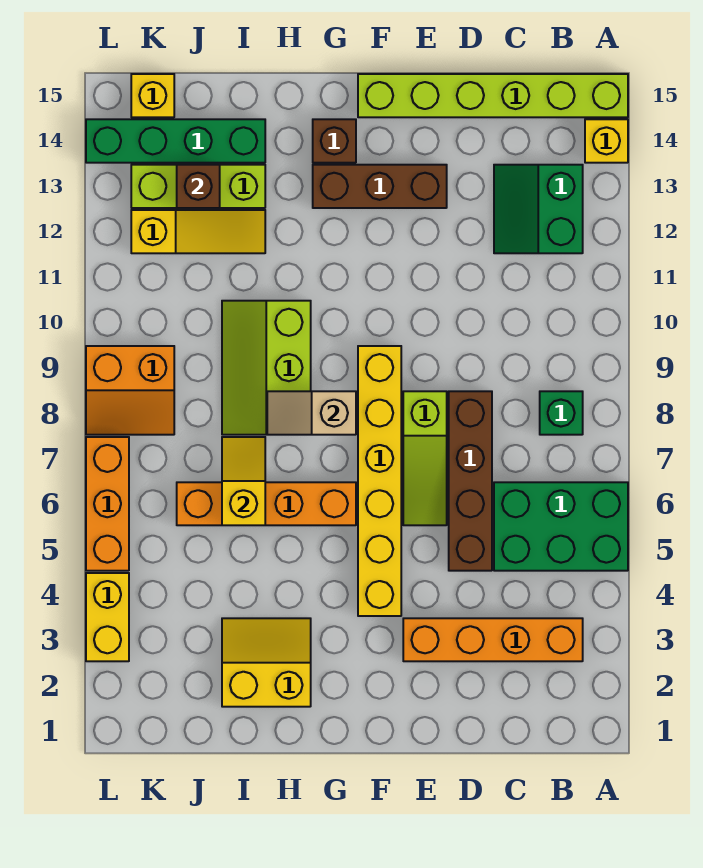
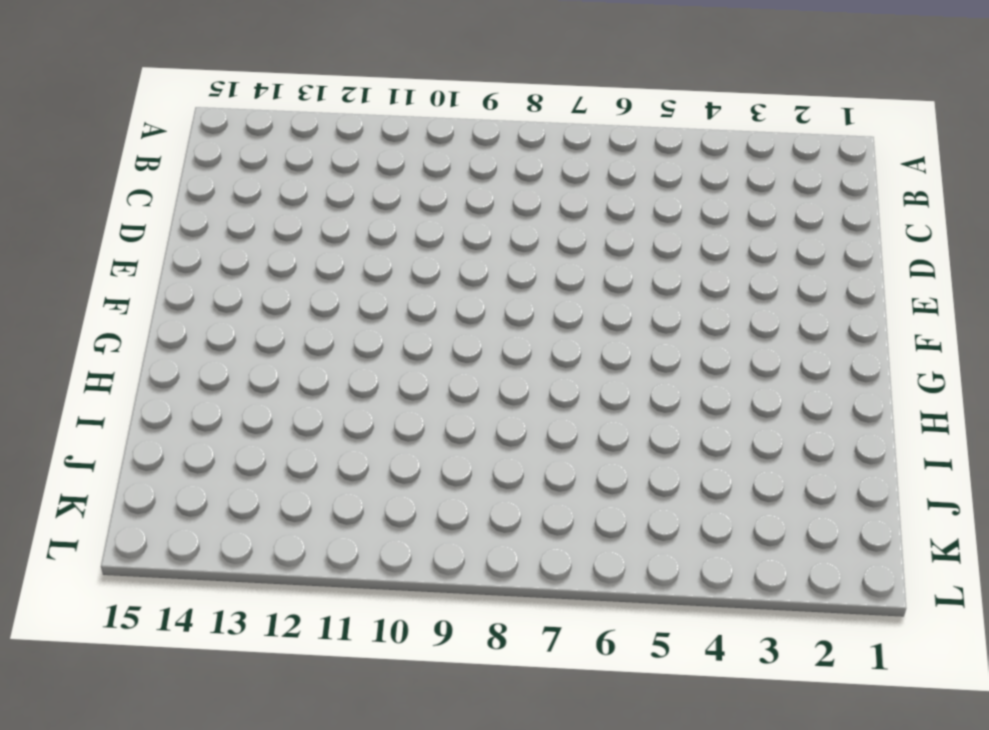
none -> green brick A5:C6 level 1
none -> yellow brick A14 level 1
none -> lime brick A15:F15 level 1

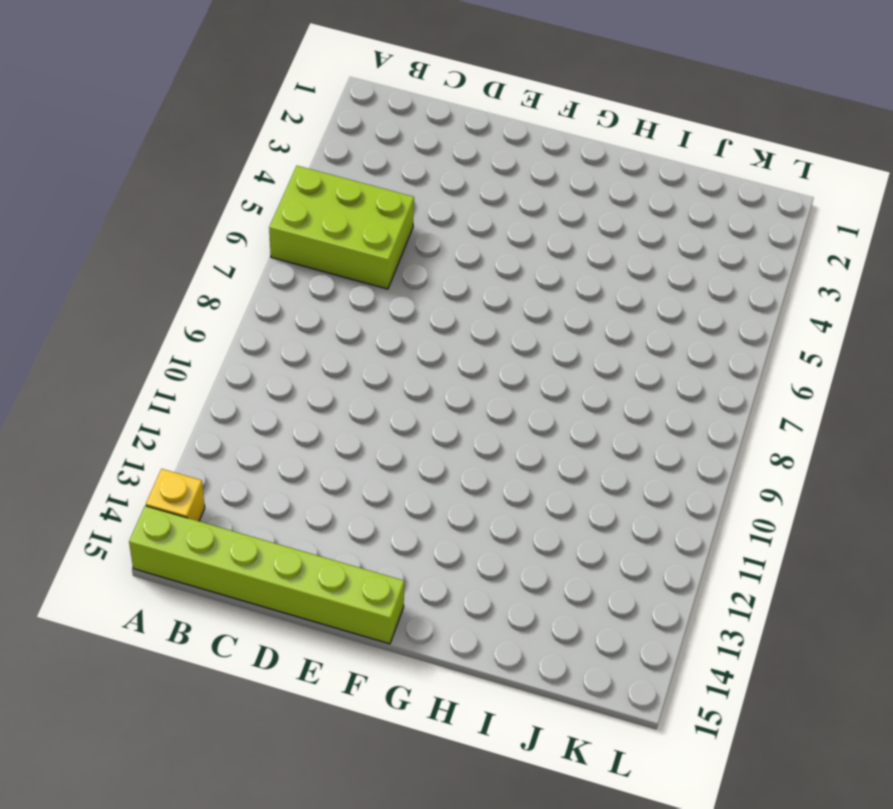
lime brick A5:C6 level 1 -> green brick A5:C6 level 1
none -> orange brick B3:E3 level 1
none -> green brick B8 level 1
none -> green slope B12:C13 level 1 top B

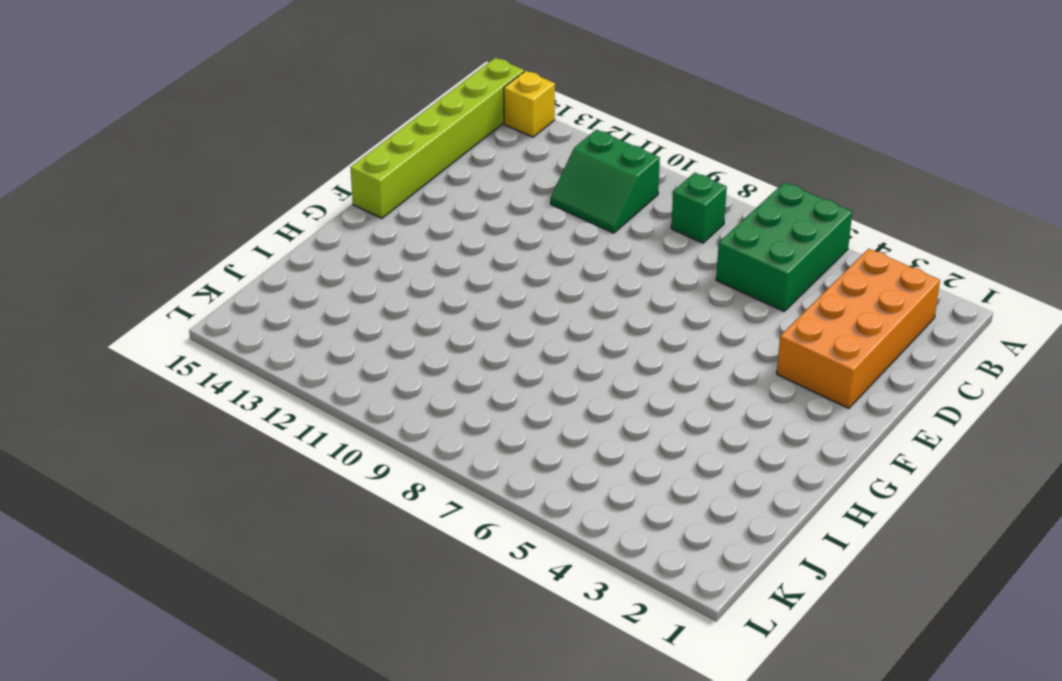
orange brick B2:E3 level 1 -> orange brick B3:E3 level 1
green slope B10:C11 level 1 top B -> green slope B12:C13 level 1 top B
none -> brown brick D5:D8 level 1
none -> lime slope E6:E8 level 1 top 8
none -> brown brick E13:G13 level 1

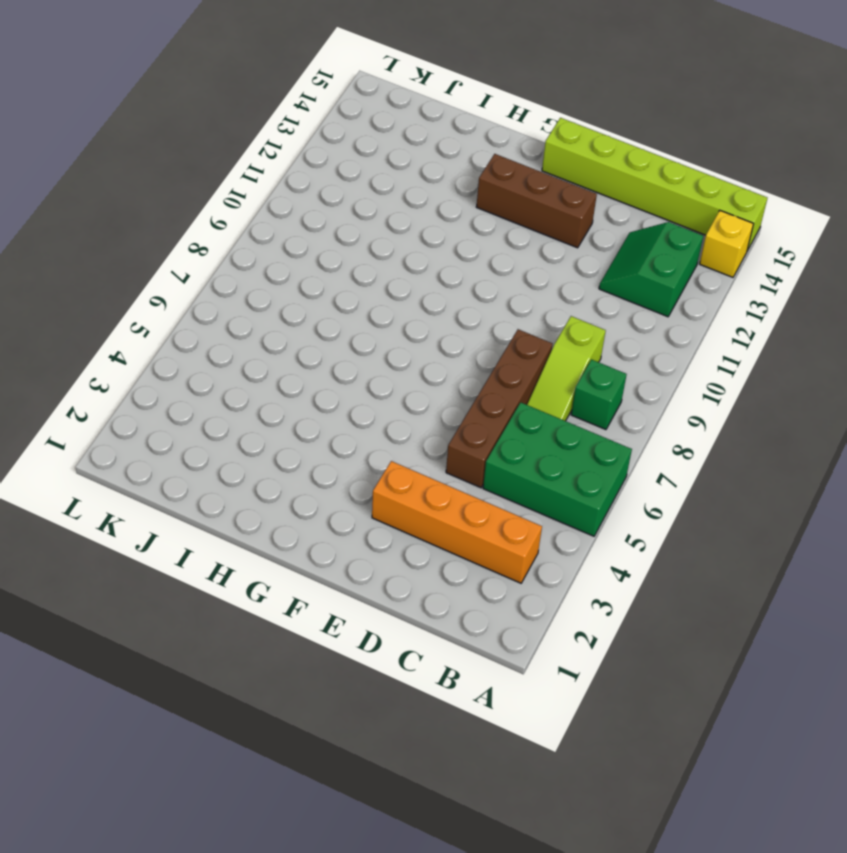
lime slope C7:C9 level 1 top 9 -> lime slope E6:E8 level 1 top 8
none -> yellow brick F4:F9 level 1
none -> orange brick G6:J6 level 1
none -> brown brick G14 level 1

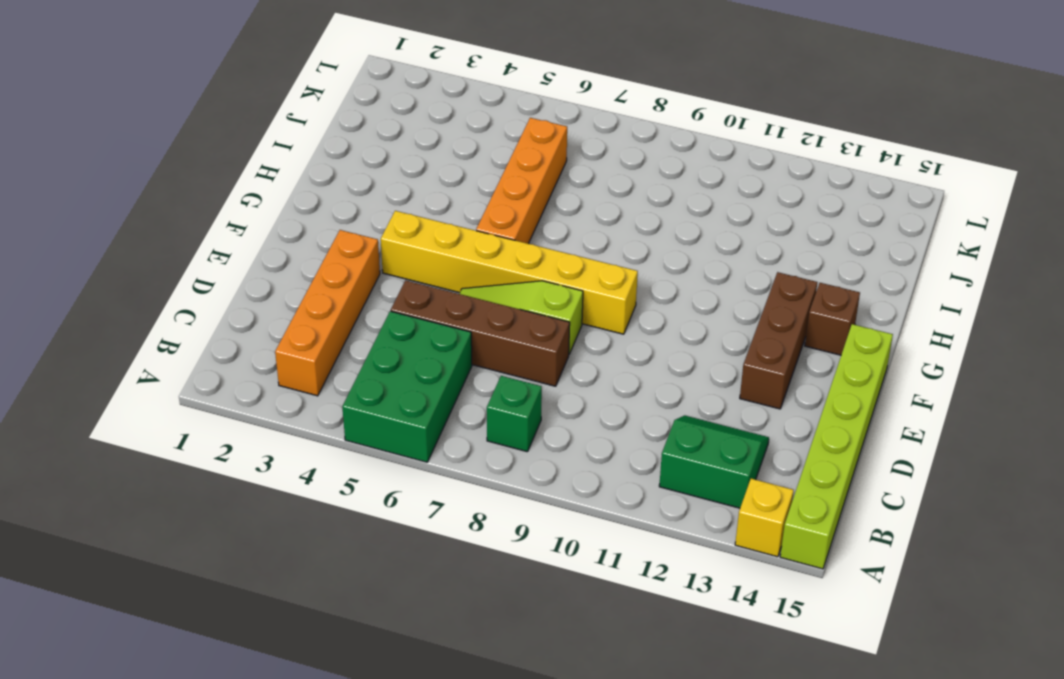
none -> yellow slope H2:I3 level 1 top 2
none -> lime slope H8:I10 level 1 top H
none -> yellow slope I12:K12 level 1 top K

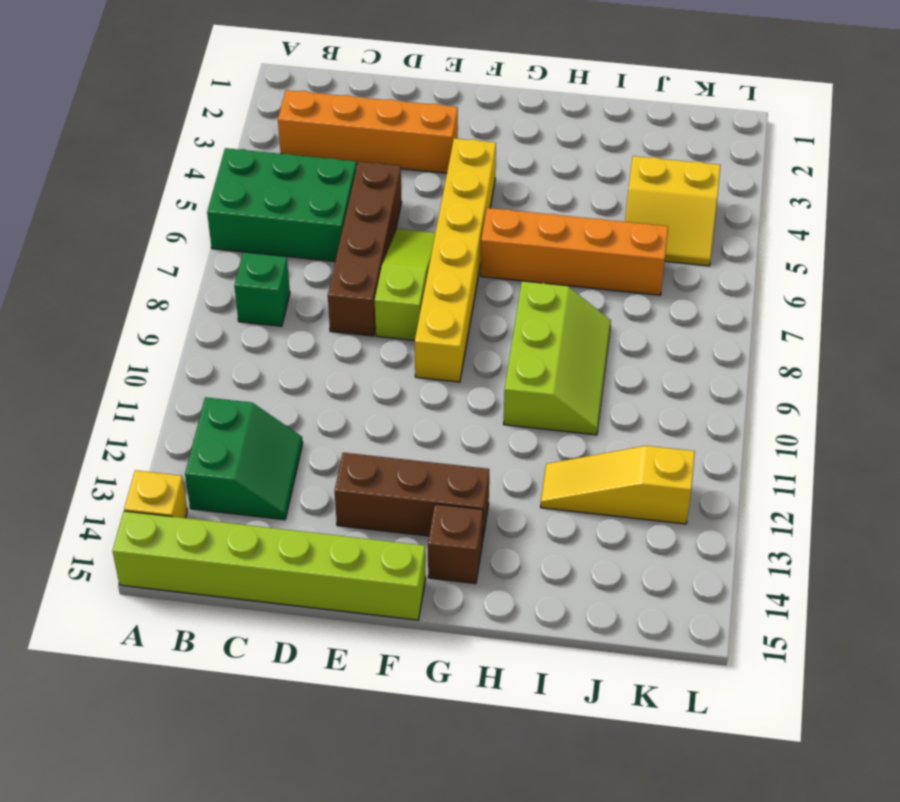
yellow slope J4:K5 level 1 top 4 -> yellow slope H2:I3 level 1 top 2
none -> lime brick I13:K13 level 1
none -> green brick I14:L14 level 1
none -> orange slope K8:L9 level 1 top 9

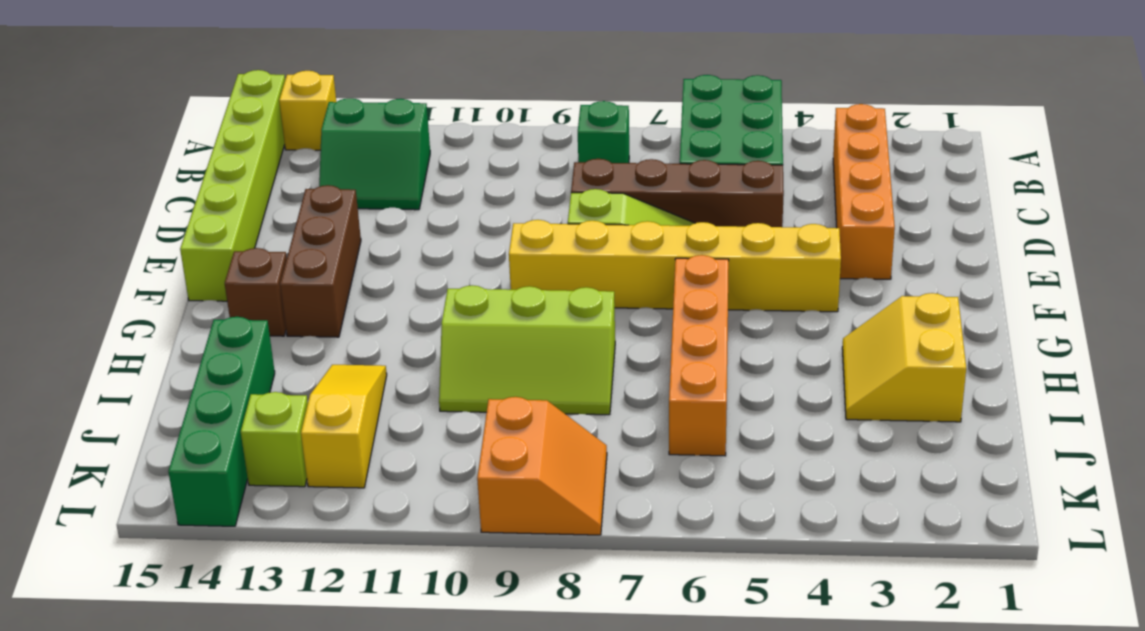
lime brick K13 level 1 -> lime brick I13:K13 level 1
none -> yellow brick K15 level 1
none -> yellow brick L3:L4 level 1
none -> orange brick L5:L7 level 1

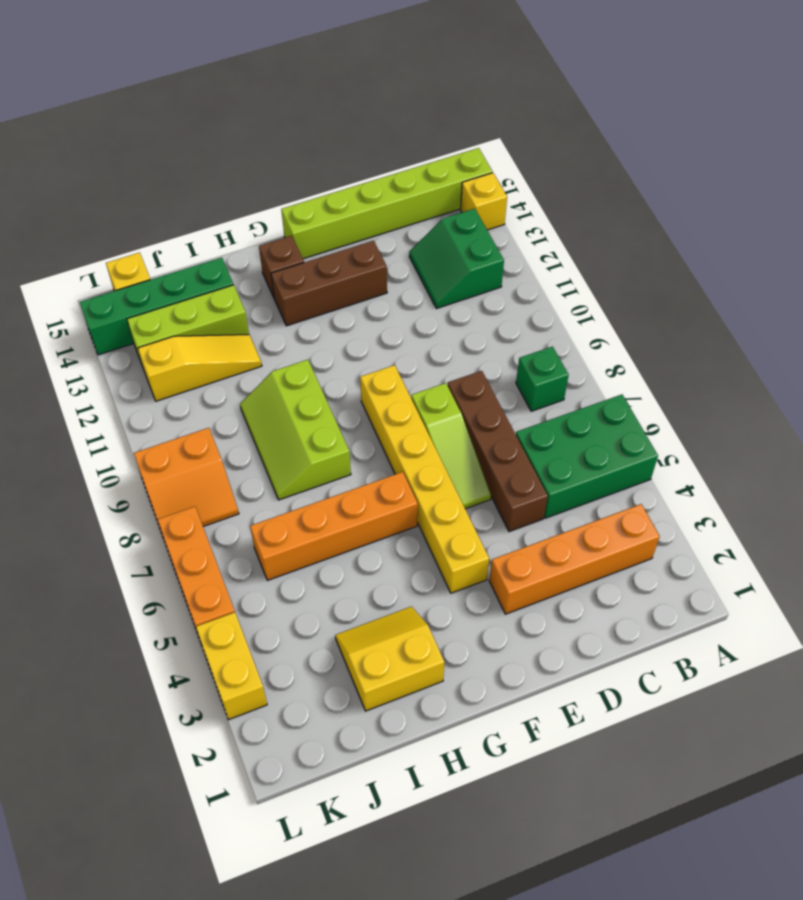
none -> tan slope G8:H8 level 2 top G
none -> yellow slope I6:I7 level 2 top 6
none -> brown brick J13 level 2

